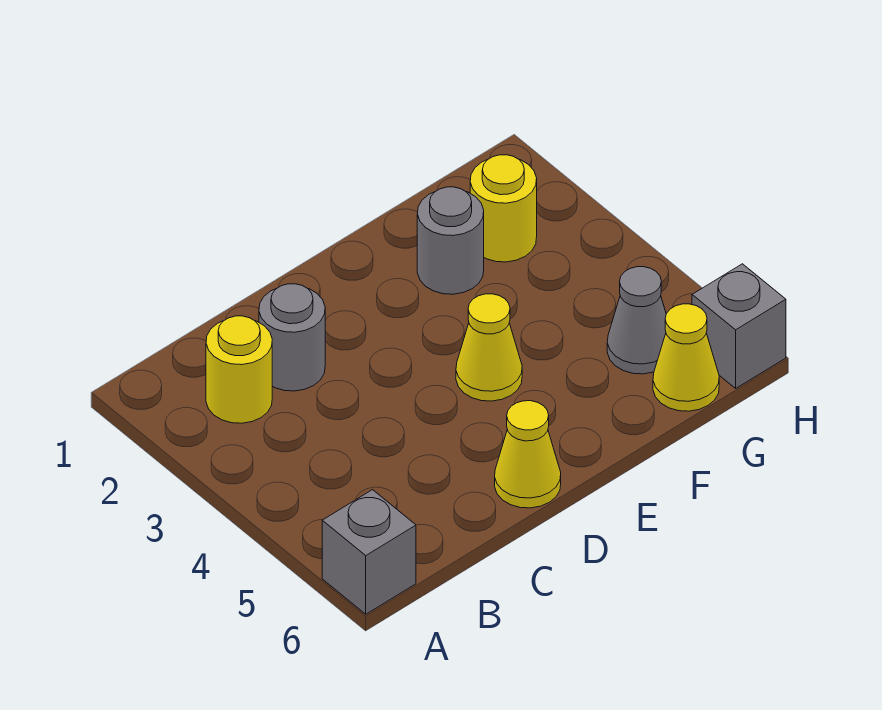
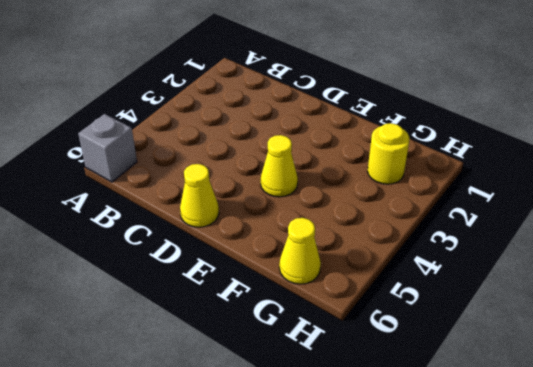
none -> yellow round brick B2 level 1
none -> grey round brick C2 level 1

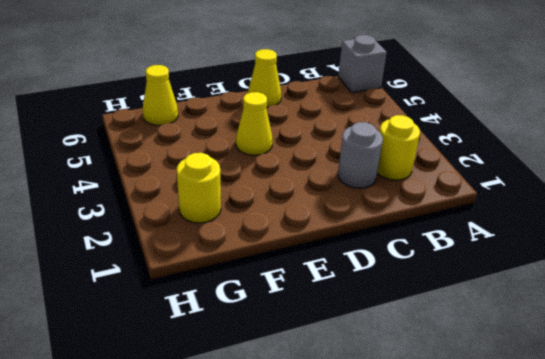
none -> grey round brick F2 level 1
none -> grey cone G5 level 1

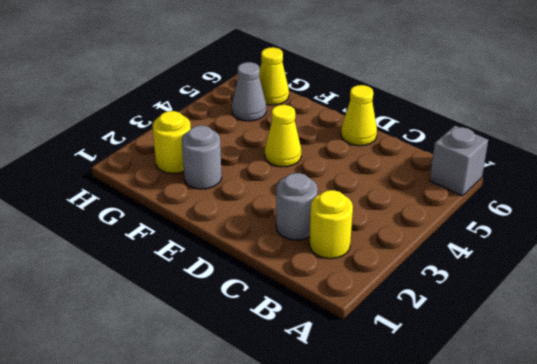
none -> grey brick H6 level 1

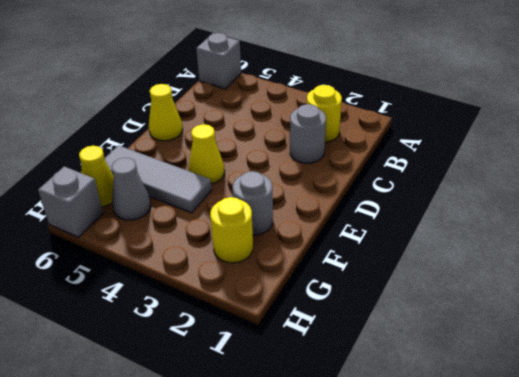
grey tile F4:F6 level 1 -> none

